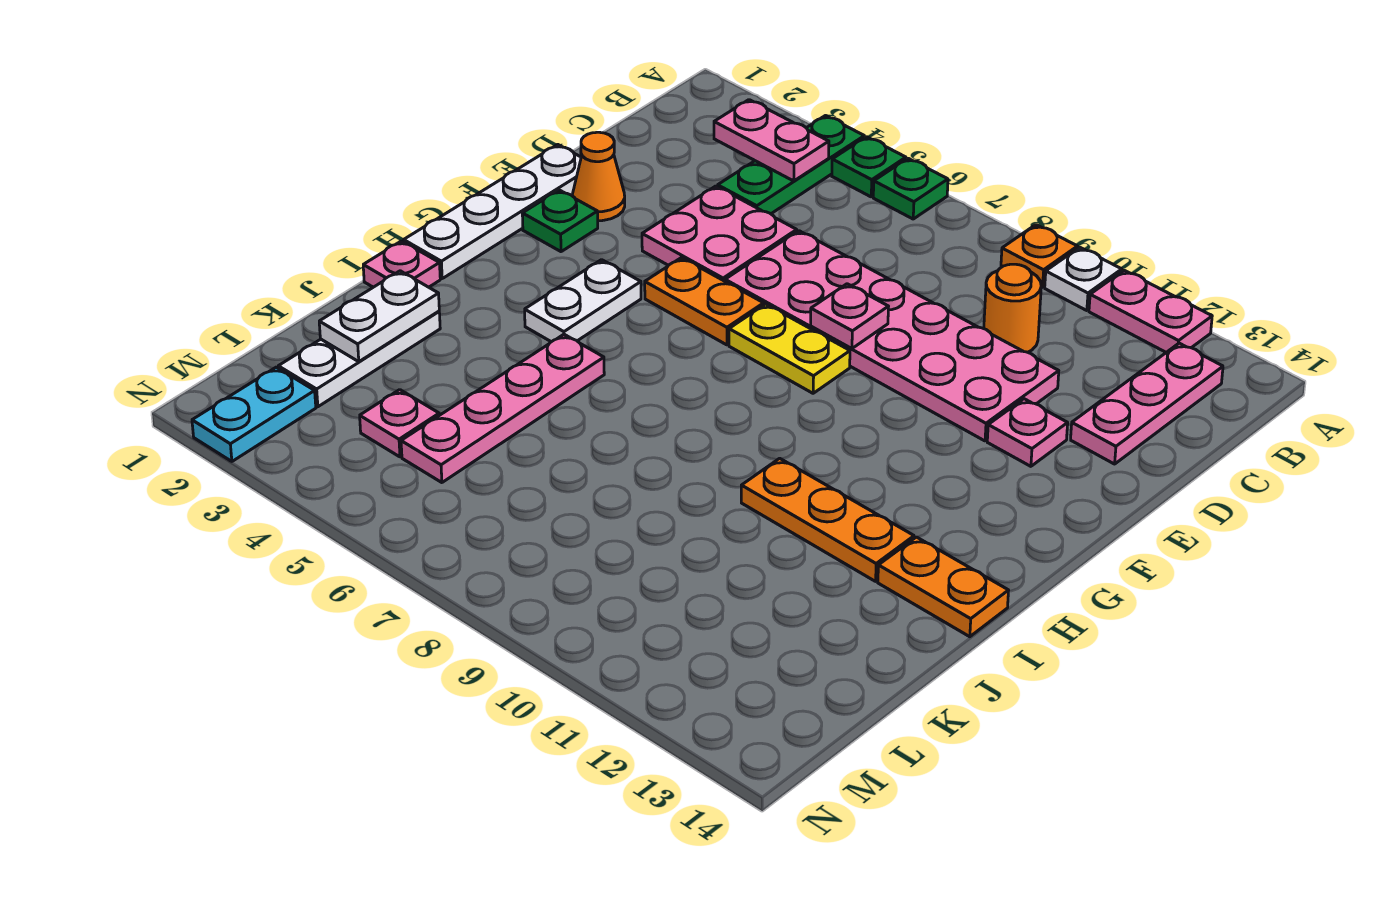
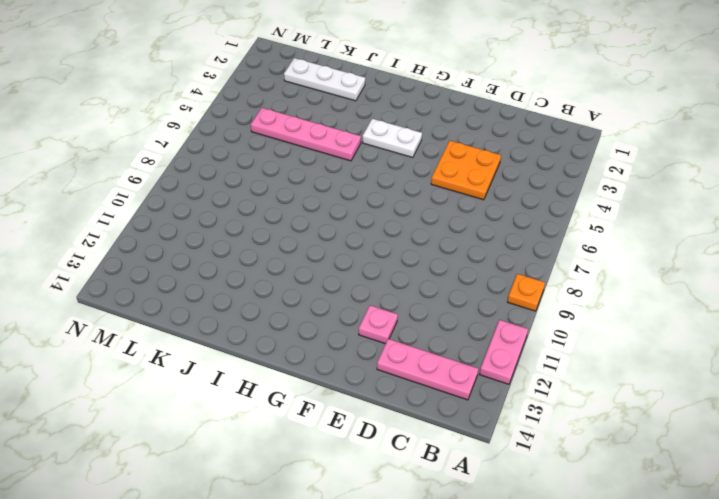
orange plate D4:E5 level 1 -> pink plate D4:E5 level 1
none -> green plate A4:C4 level 1
none -> green plate A5 level 1
none -> green plate A6 level 1

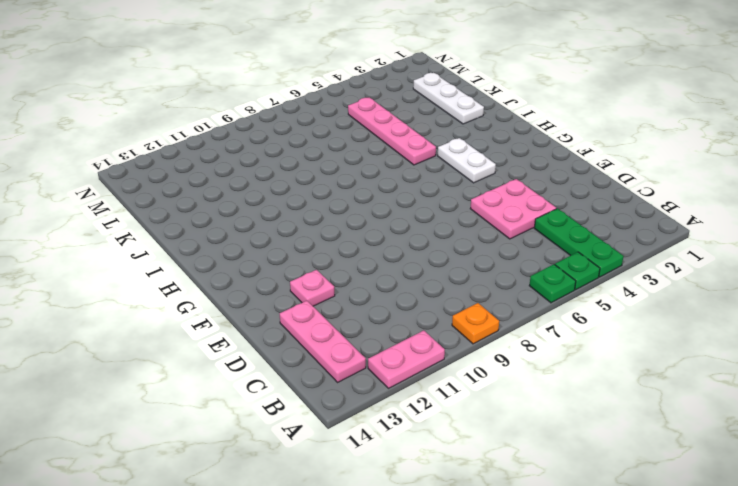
none -> white plate A10 level 1
none -> orange round brick C10 level 1
none -> pink plate D6:E11 level 1

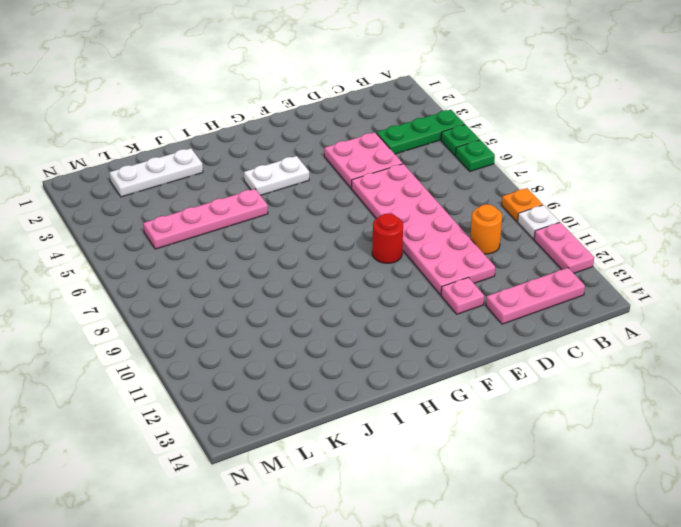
red round brick F9 level 1 -> none
none -> white plate E1:H1 level 1
none -> orange cone E2 level 1
none -> green plate F2 level 1

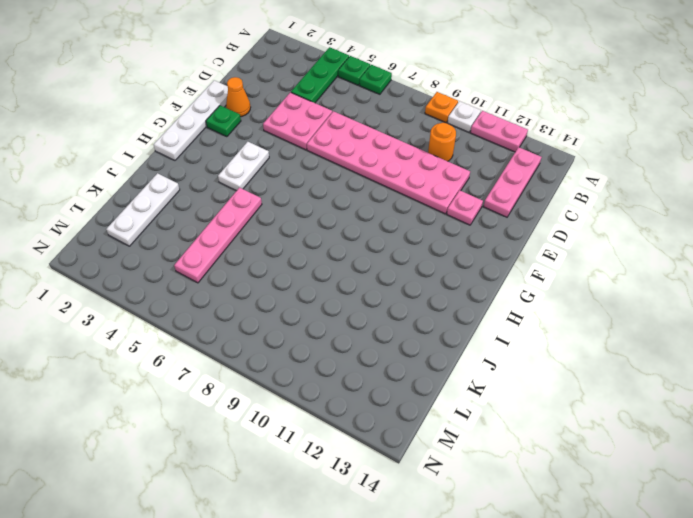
none -> orange plate F5:F6 level 1
none -> yellow plate F7:F8 level 1
none -> pink plate I1 level 1

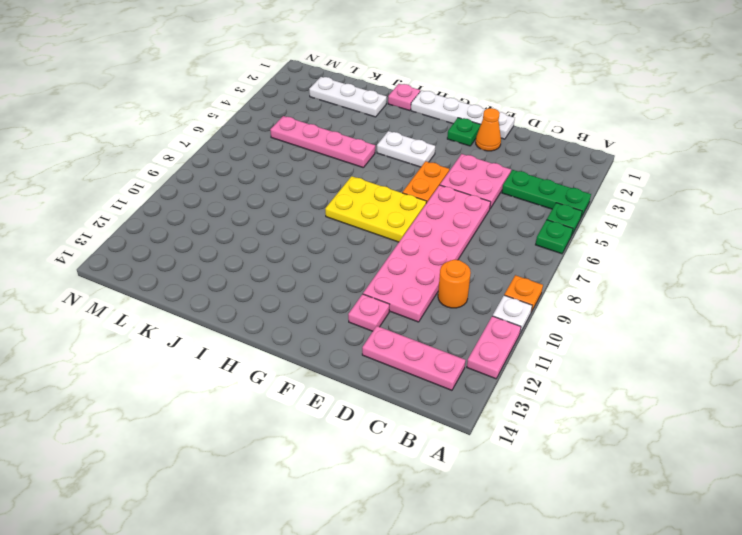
yellow plate F7:H8 level 1 -> yellow plate F7:F8 level 1
none -> orange plate I10:I12 level 1
none -> orange plate I13:I14 level 1
none -> pink plate L4 level 1

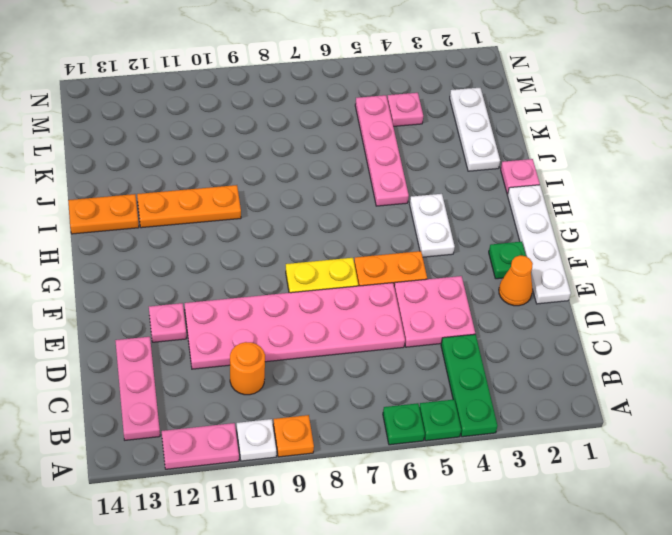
none -> cyan plate M2:N2 level 1
none -> pink plate B3:B4 level 2
none -> pink plate E8 level 2

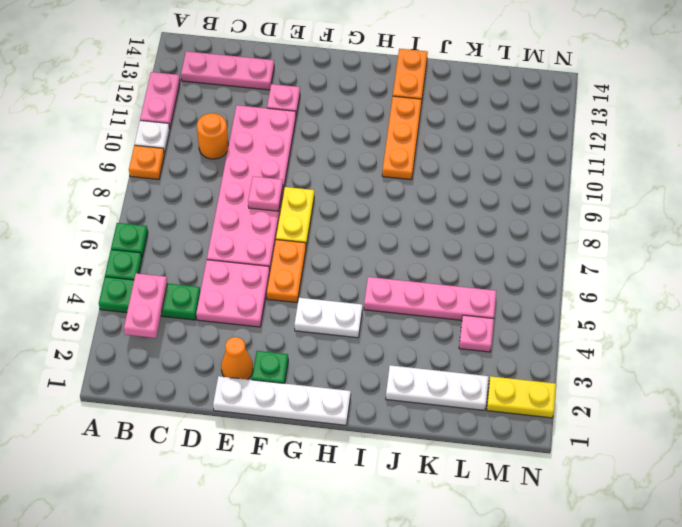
yellow plate M2:N2 level 1 -> cyan plate M2:N2 level 1
none -> pink plate I1 level 1
none -> white plate J2:K2 level 2

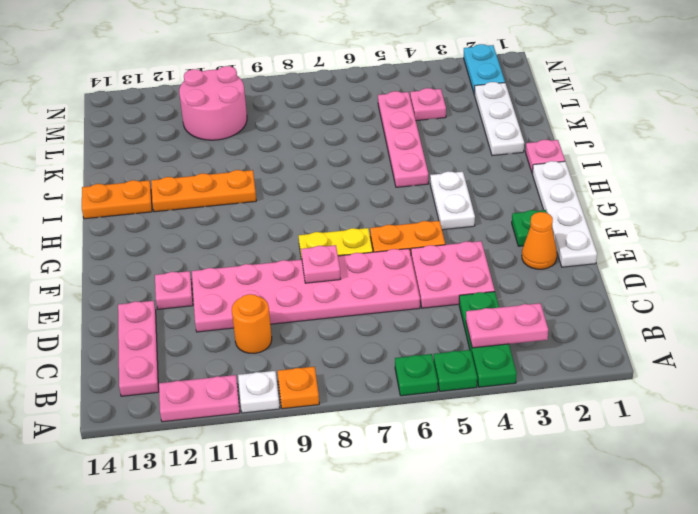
pink round brick L10:M11 level 1 -> none
none -> white plate J2:K2 level 2

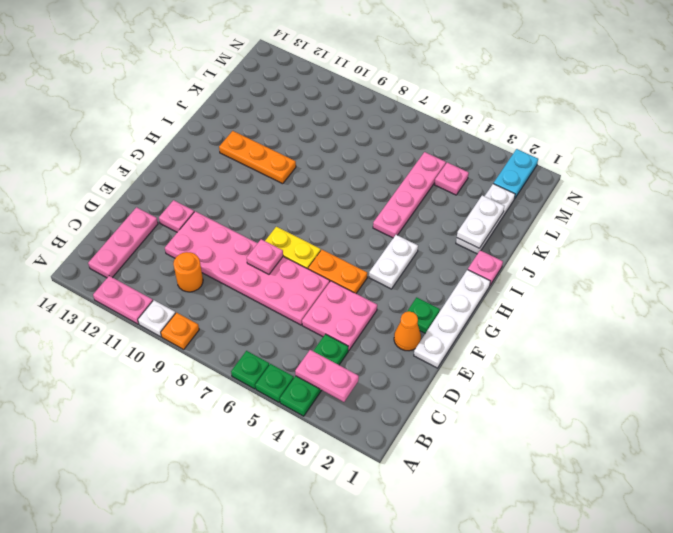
none -> orange plate I13:I14 level 1

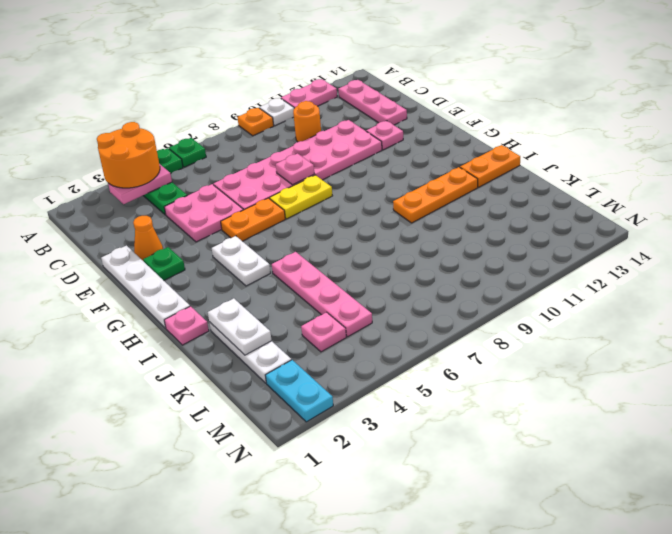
orange round brick A3:B4 level 3 -> none

